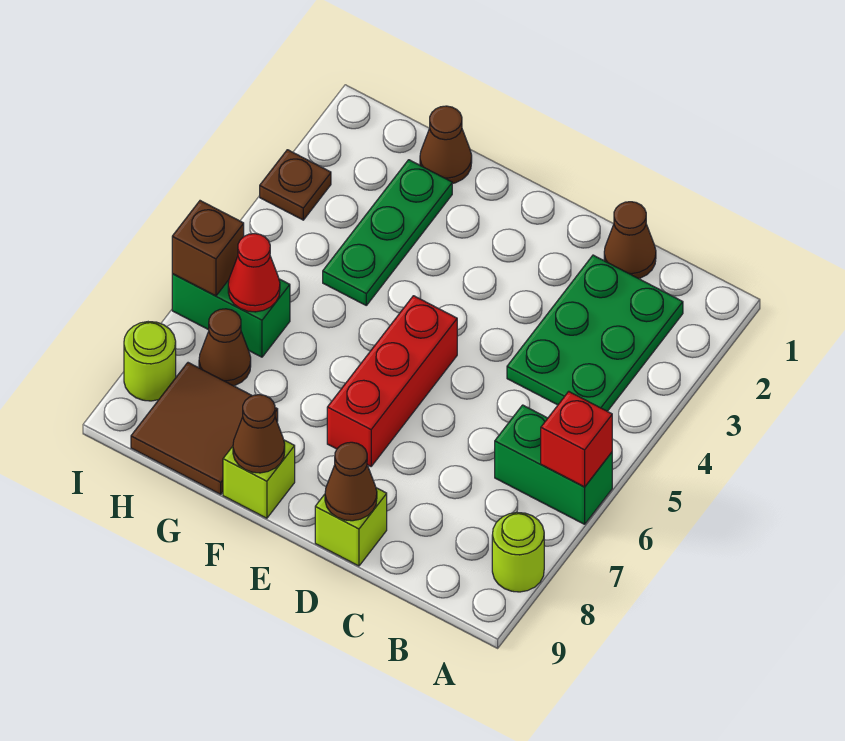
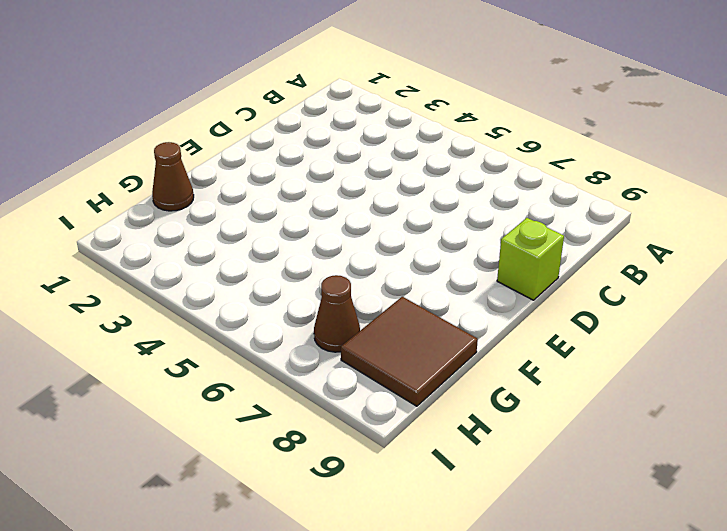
none -> green brick A6:B6 level 1
none -> lime round brick A8 level 1
none -> green plate B2:C4 level 1

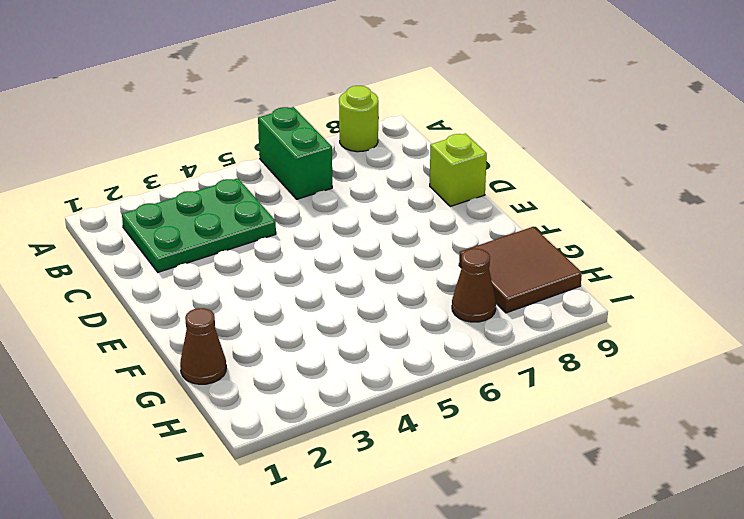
none -> brown cone C1 level 1
none -> red brick E5:E7 level 1
none -> lime brick F9 level 1

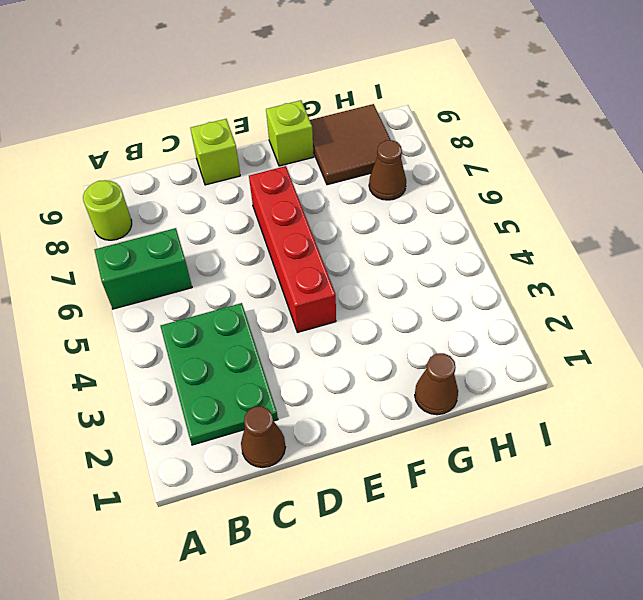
red brick E4:E7 level 1 -> red brick E5:E7 level 1
none -> green plate G2:G4 level 1
none -> green brick H6:I6 level 1
none -> brown plate I3 level 1

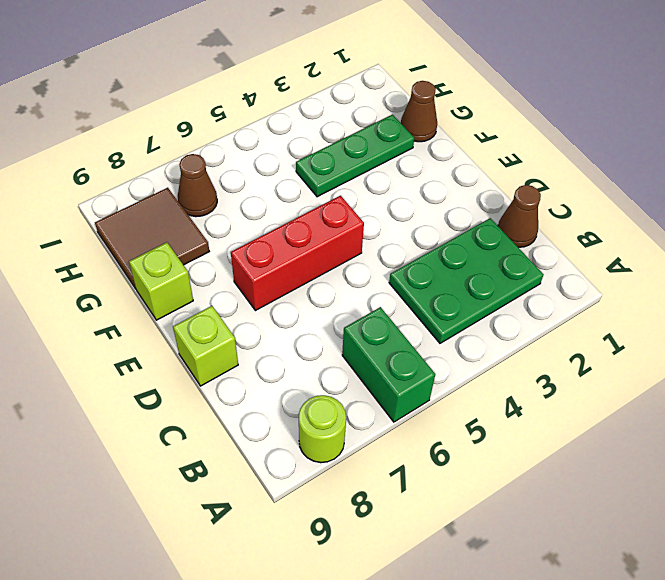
none -> green brick H6:I6 level 1
none -> brown plate I3 level 1
none -> lime round brick I8 level 1

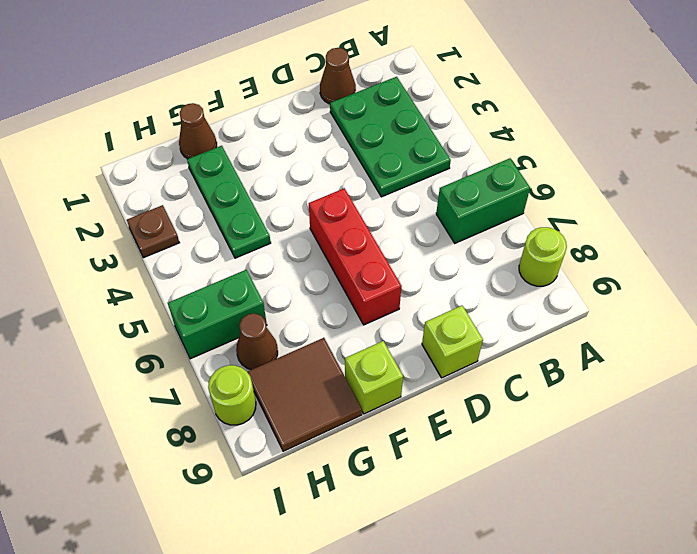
none -> red brick A6 level 2
none -> brown cone D9 level 2
none -> brown cone F9 level 2

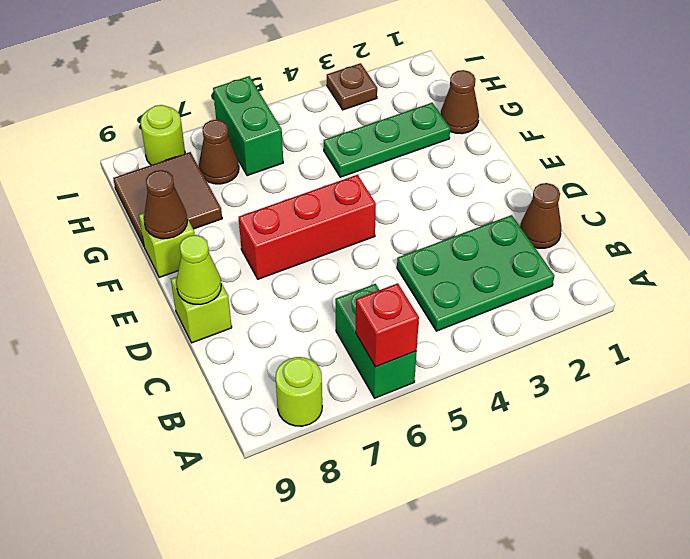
lime cone D9 level 2 -> brown cone D9 level 2
none -> red cone H6 level 2
none -> brown brick I6 level 2

